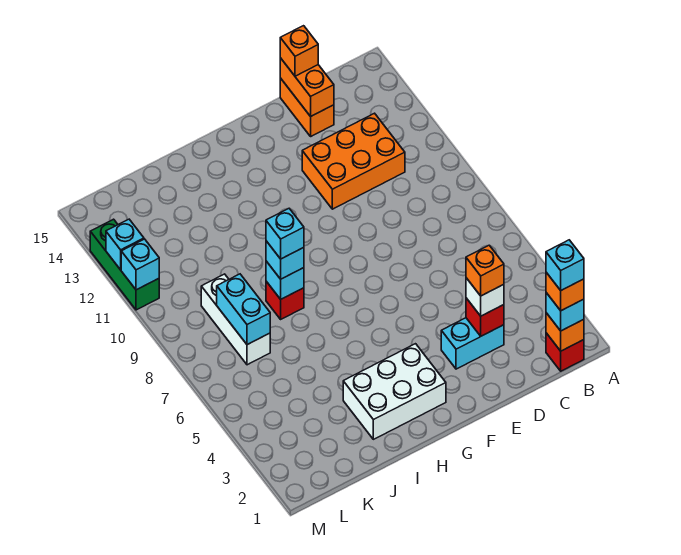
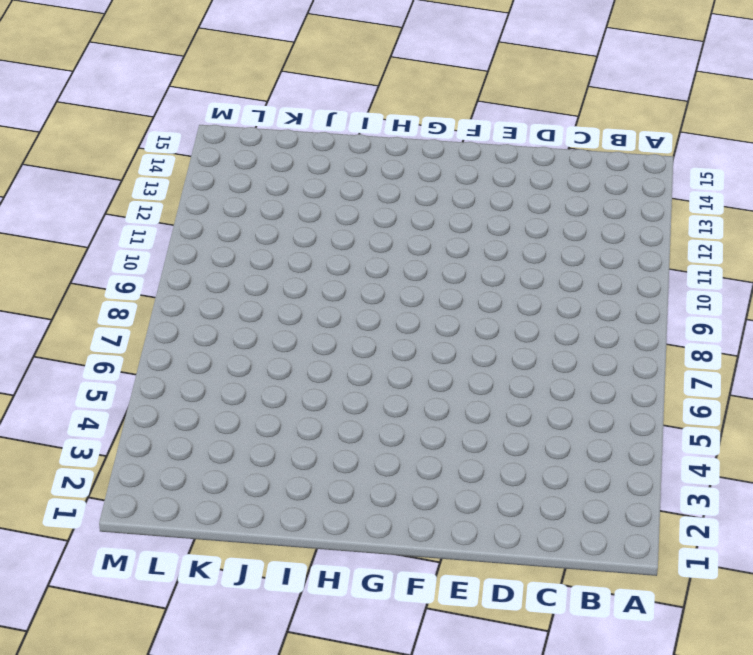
none -> red brick B1 level 1
none -> orange brick C11:E12 level 1
none -> cyan brick D3:E3 level 1

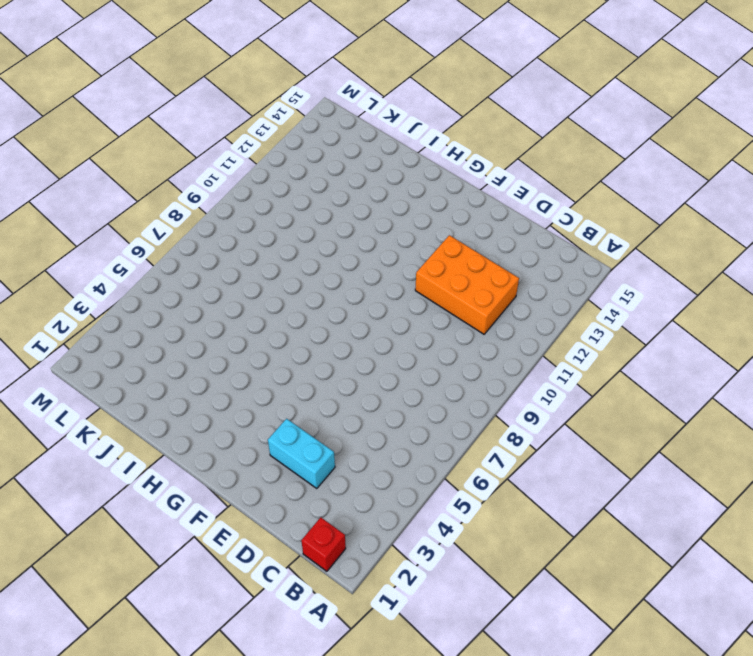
none -> orange brick D14:D15 level 1
none -> white brick G2:I3 level 1
none -> red brick I8 level 1

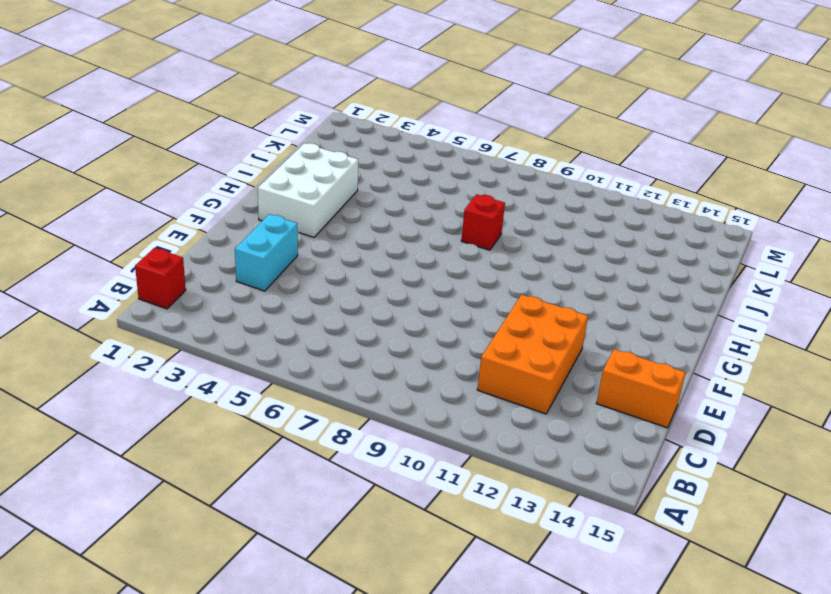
none -> white brick K7:K9 level 1
none -> green brick M11:M13 level 1
none -> orange brick B1 level 2

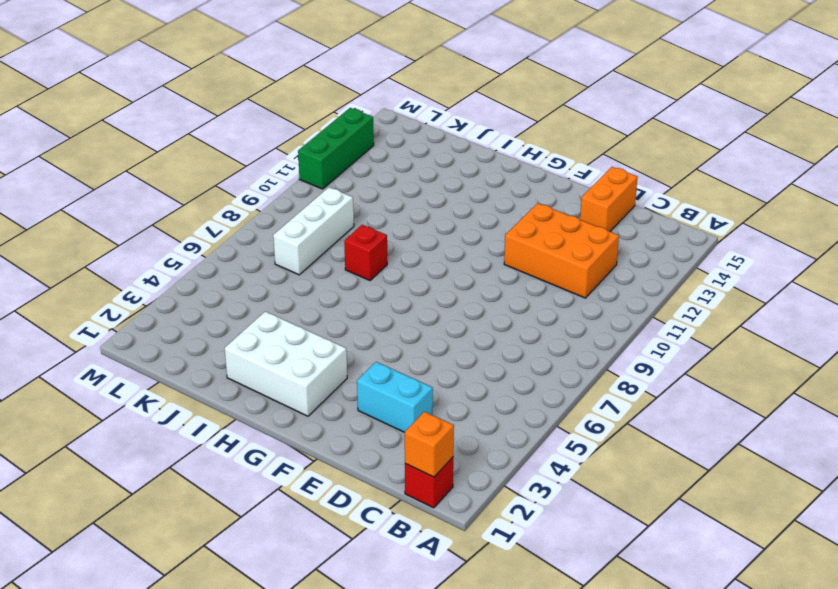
none -> red brick D3 level 2
none -> orange brick D14:D15 level 2
none -> cyan brick I8 level 2

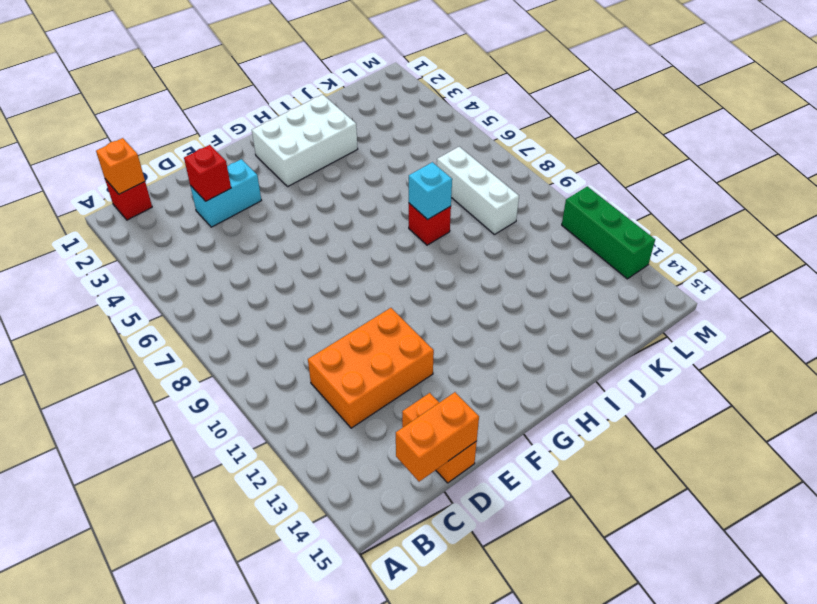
orange brick C15:D15 level 2 -> orange brick D14:D15 level 2
none -> cyan brick K7:K8 level 2
none -> cyan brick M11 level 2
none -> cyan brick M12 level 2

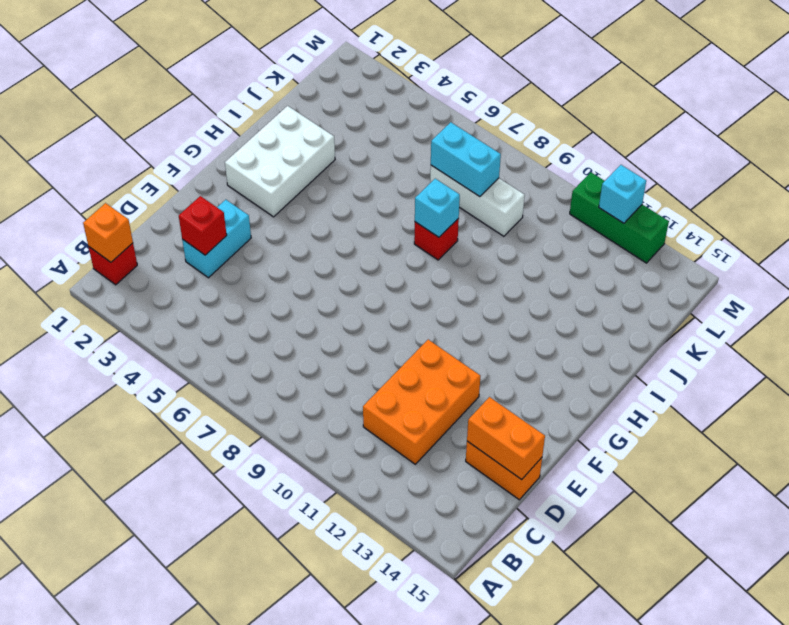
none -> cyan brick M11 level 2
none -> cyan brick B1 level 3
none -> white brick D3 level 3

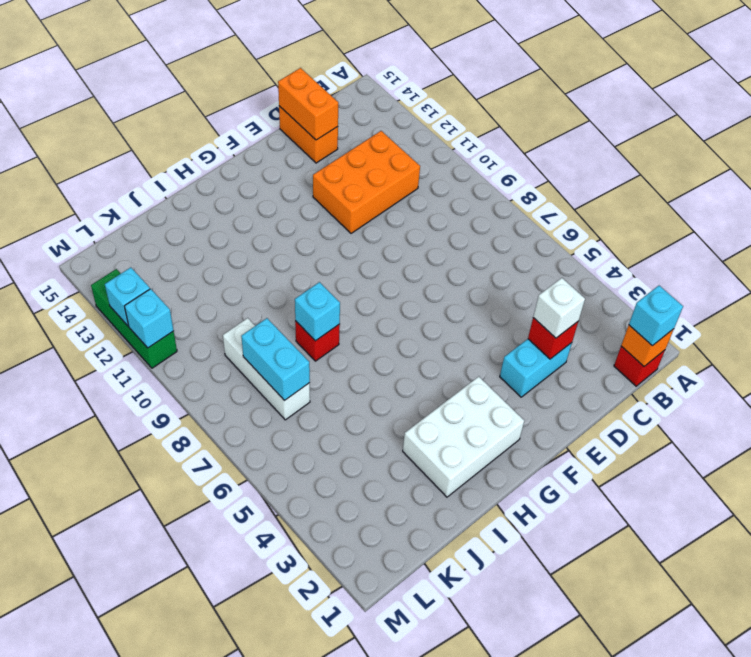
none -> orange brick D15 level 3
none -> cyan brick I8 level 3
none -> orange brick B1 level 4

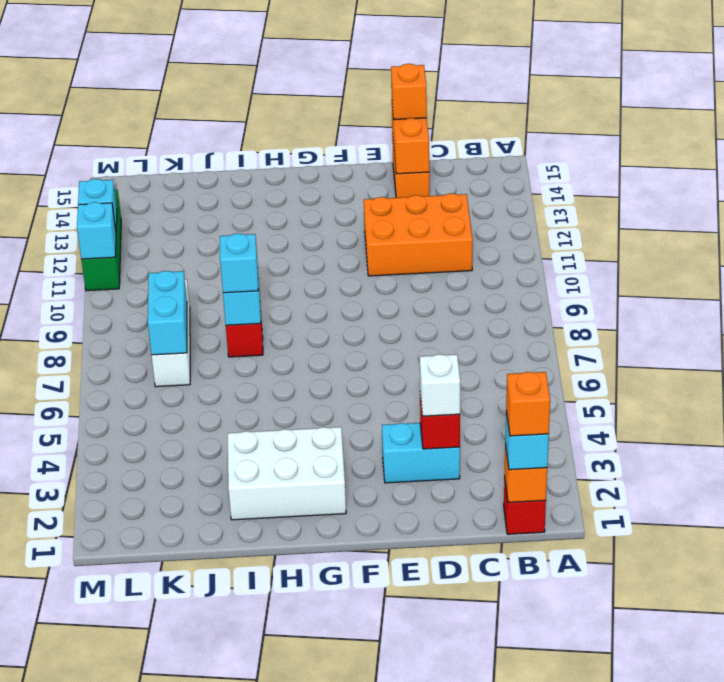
none -> orange brick D3 level 4
none -> cyan brick I8 level 4
none -> cyan brick B1 level 5

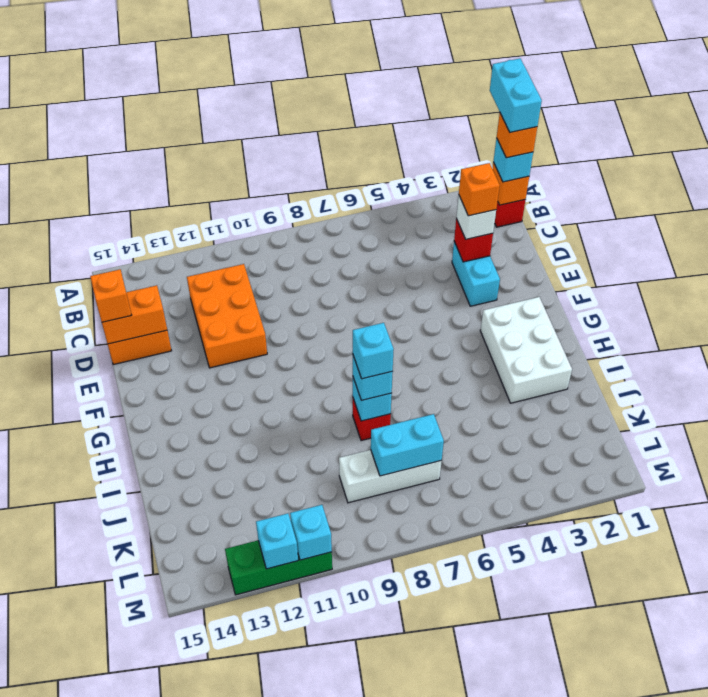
cyan brick A1:B1 level 5 -> cyan brick B1 level 5

